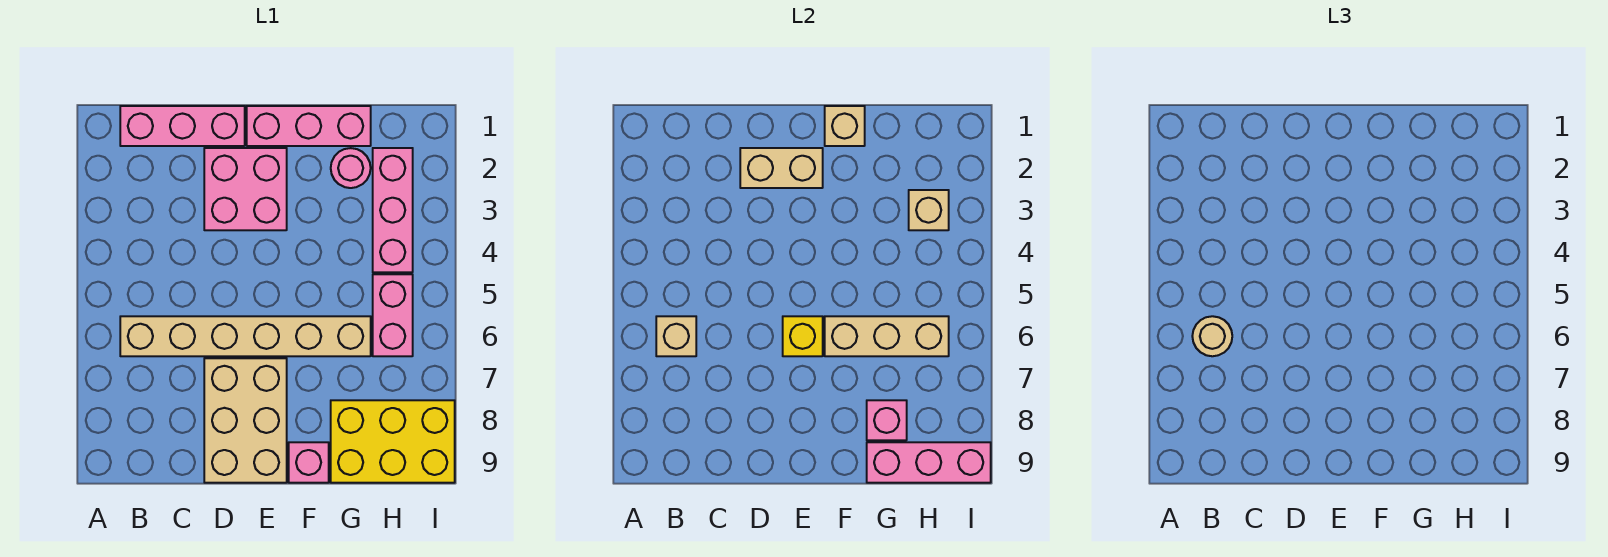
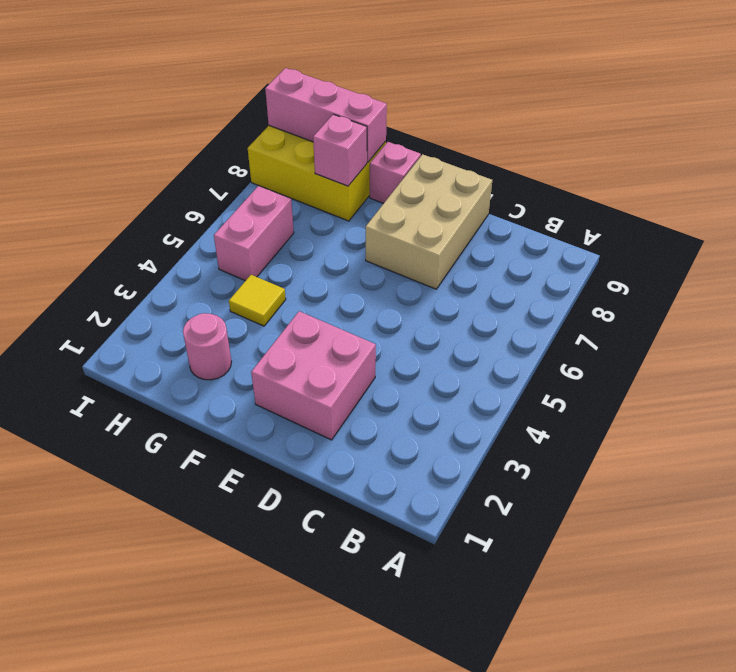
yellow tile G4 level 1 -> none
none -> pink brick B1:D1 level 1
none -> tan brick B6:G6 level 1
none -> pink brick E1:G1 level 1

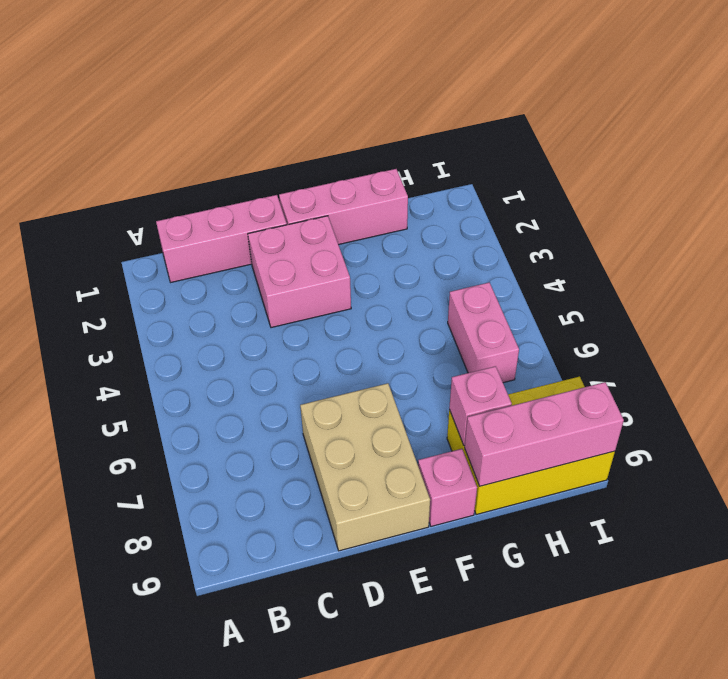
none -> tan brick B6:G6 level 1
none -> pink round brick G2 level 1
none -> pink brick H2:H4 level 1

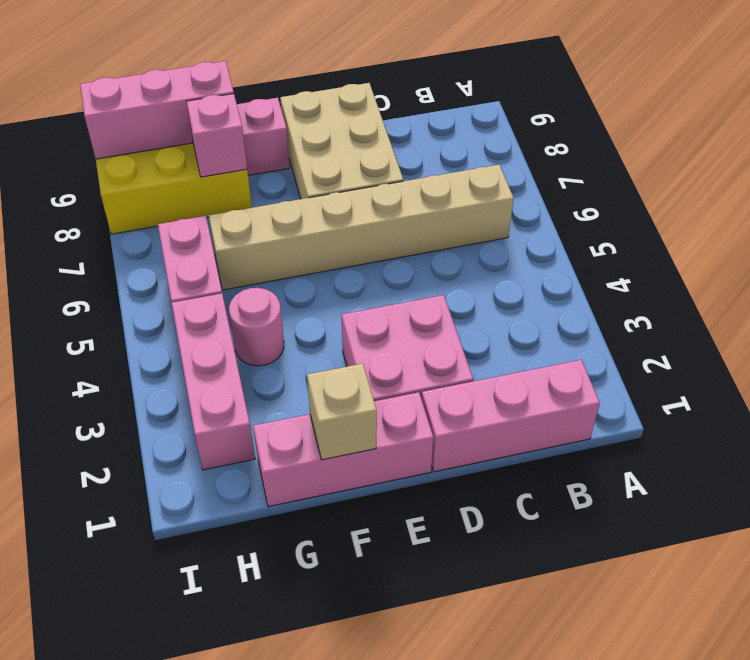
pink round brick G4 level 1 -> pink round brick G2 level 1
none -> tan brick B6 level 2
none -> tan brick D2:E2 level 2
none -> yellow brick E6 level 2

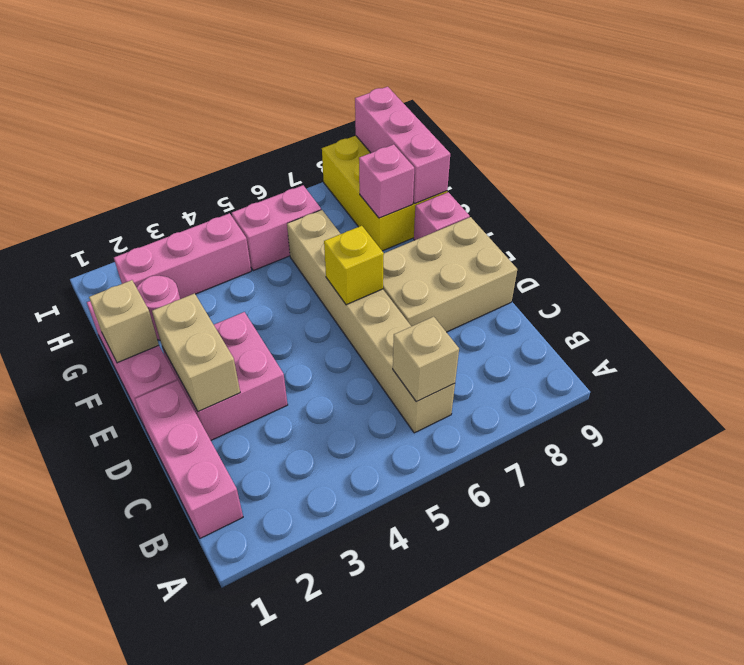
none -> tan brick F6:H6 level 2
none -> tan brick H3 level 2
none -> tan round brick B6 level 3

